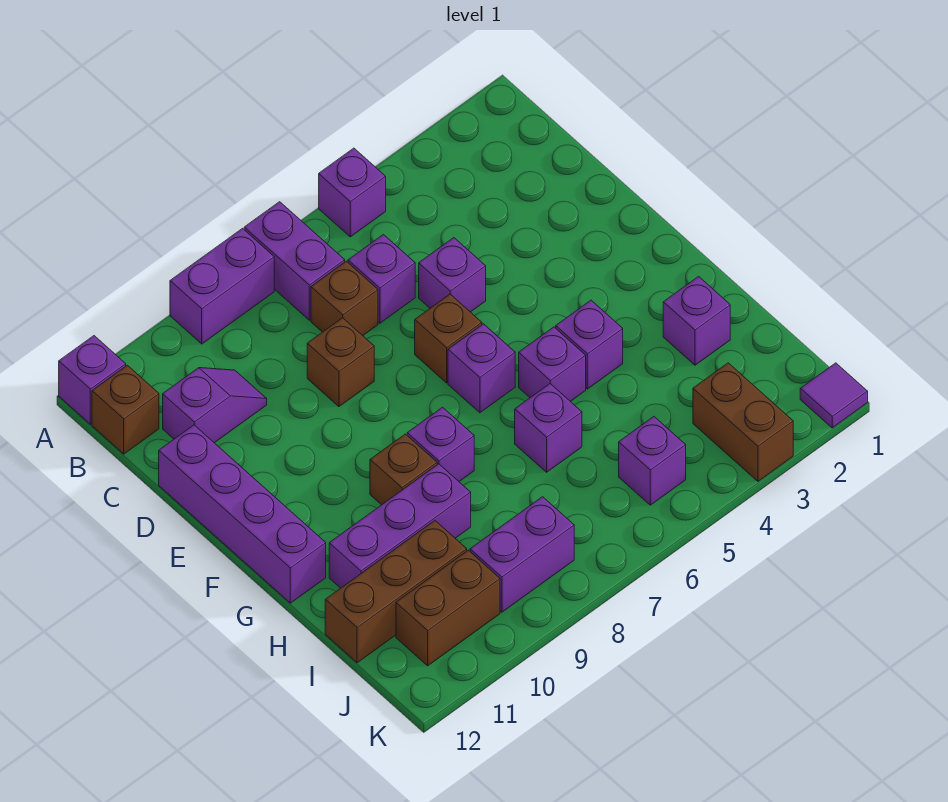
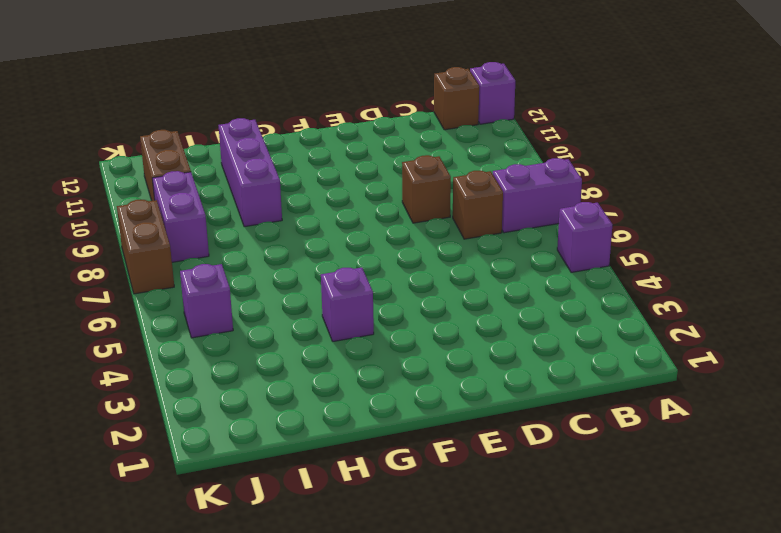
brown brick K7:K8 level 1 -> brown brick J3:K3 level 1
none -> purple brick A8:A9 level 1
none -> purple brick C6 level 1
none -> purple slope C10:C11 level 1 top 11

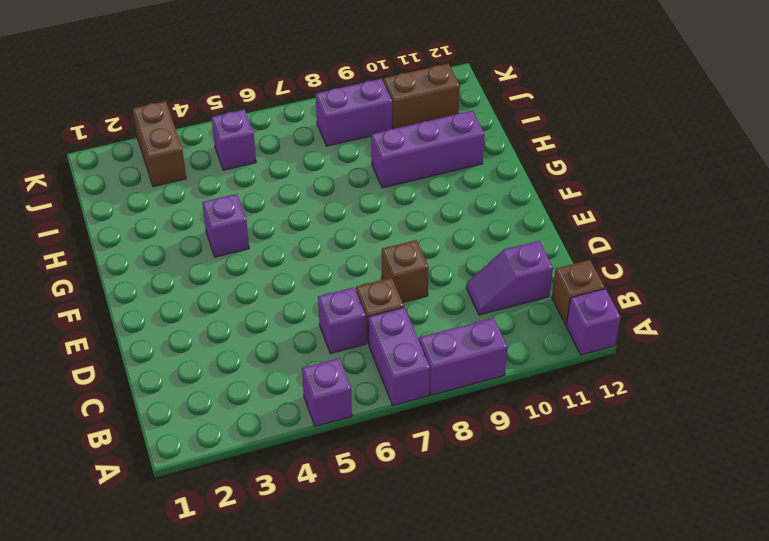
none -> purple brick D5 level 1
none -> purple brick D12:G12 level 1
none -> brown brick E6 level 1

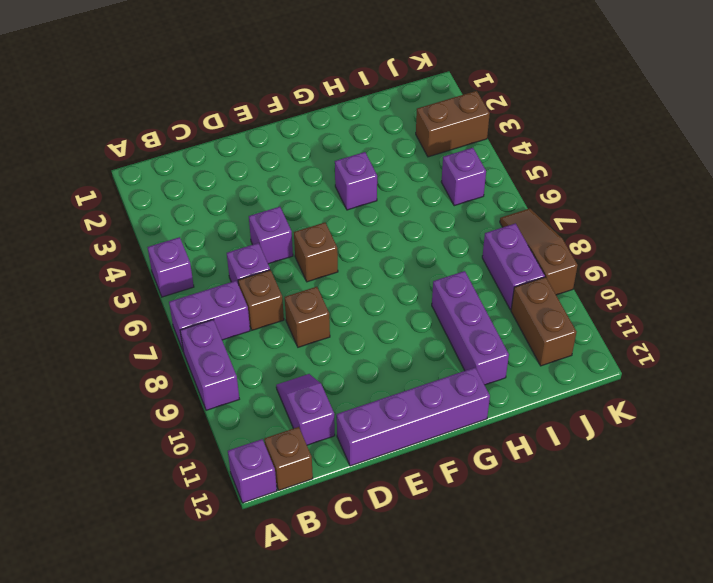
brown slope K7:K9 level 1 top 9 -> none
none -> purple brick F6 level 1
none -> purple brick G5 level 1
none -> purple brick G8 level 1

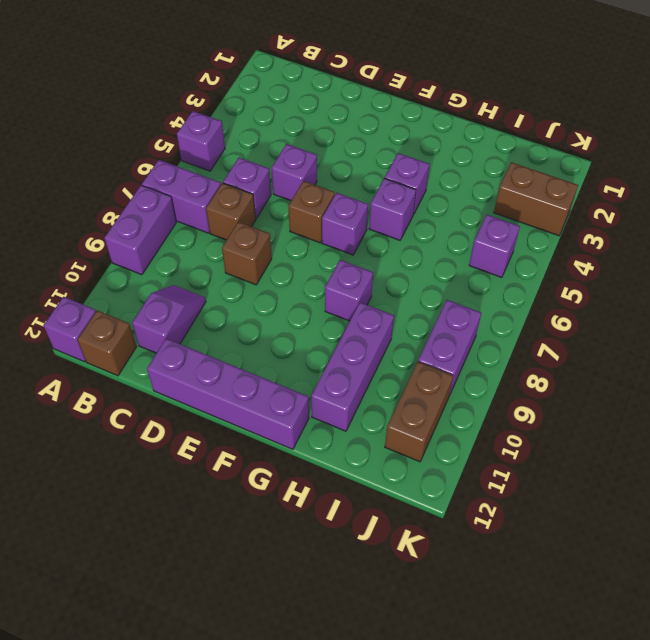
none -> brown brick G9 level 1
none -> purple brick H2 level 1
none -> purple brick H6 level 1

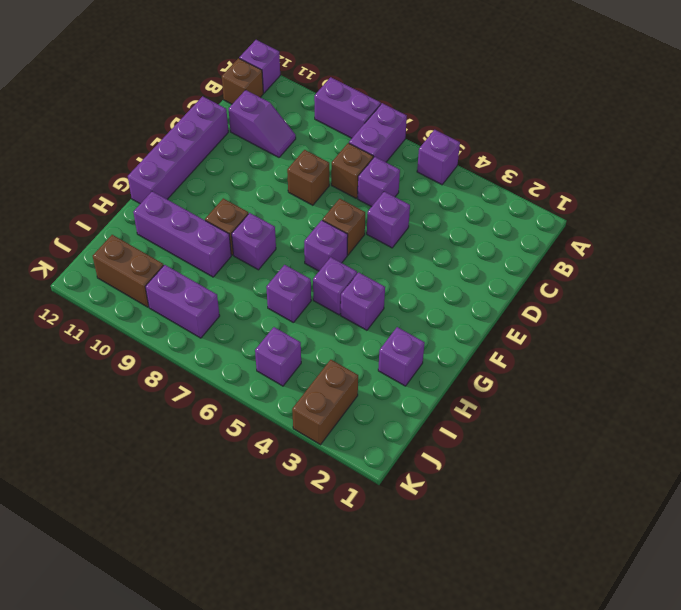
none -> brown brick I10:I12 level 1
none -> purple tile K1 level 1

